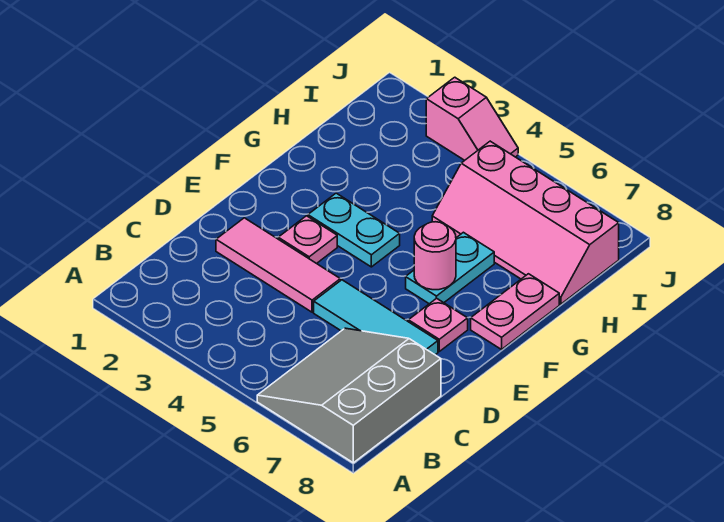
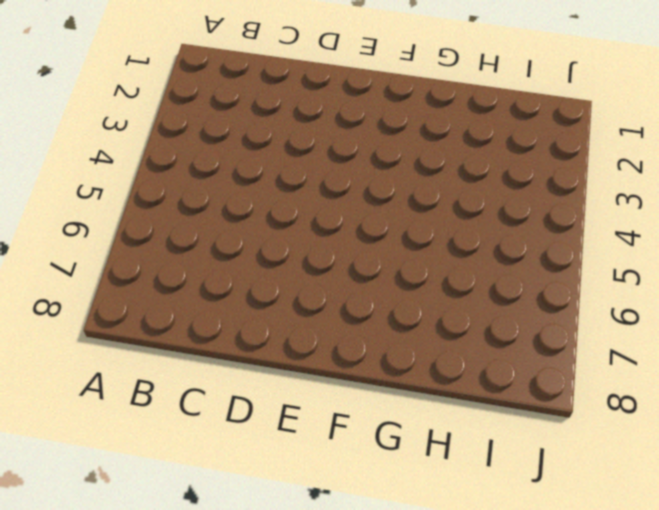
none -> grey slope A6:C8 level 1 top 8
none -> pink tile D2:D4 level 1

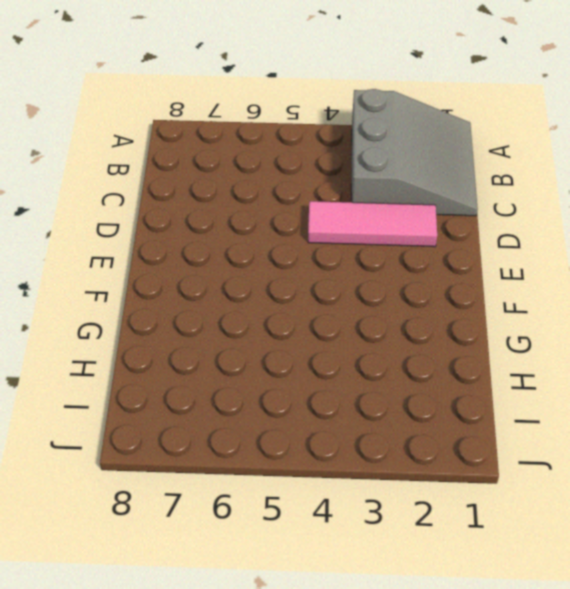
grey slope A1:C3 level 1 top 3 -> grey slope A6:C8 level 1 top 8
none -> cyan tile D5:D7 level 1
none -> pink plate E3 level 1

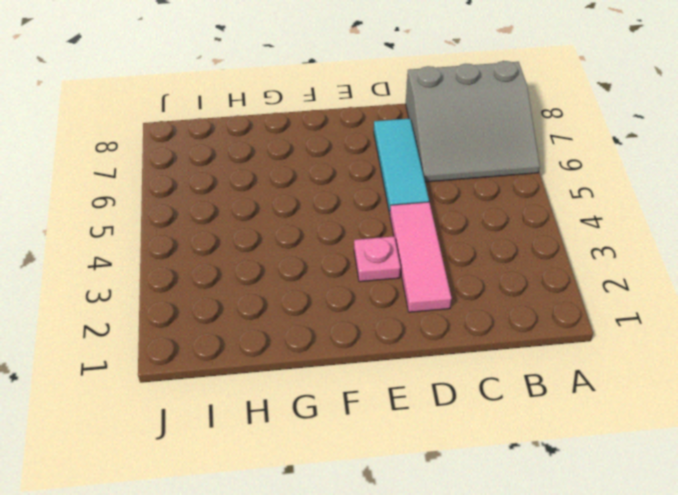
none -> pink plate E7 level 1
none -> cyan plate F3:F4 level 1

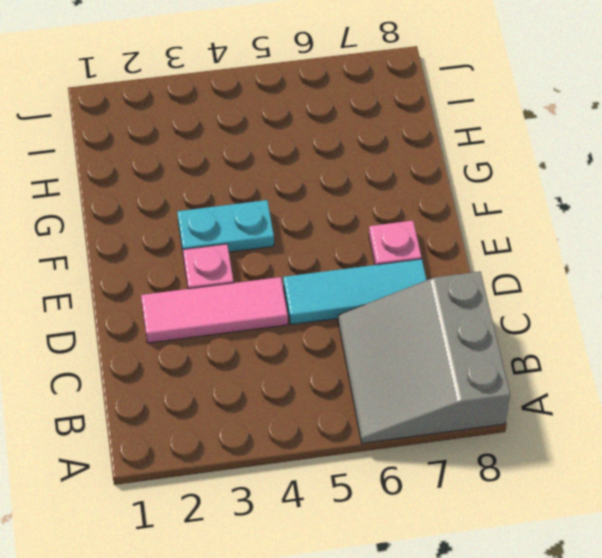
none -> cyan plate F6:G6 level 1
none -> pink plate F8:G8 level 1

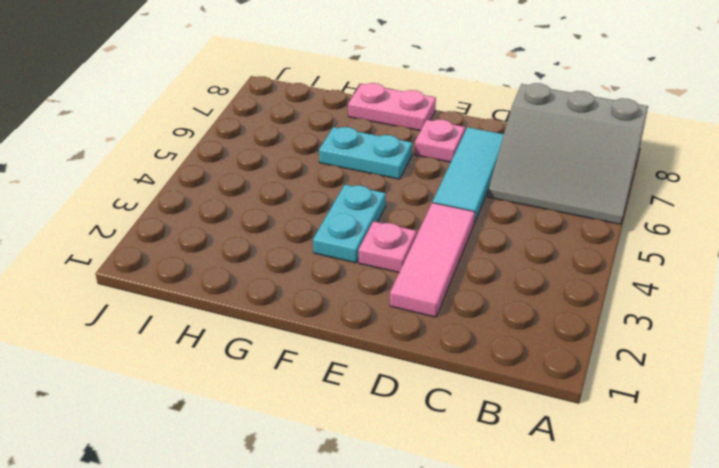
none -> pink slope H5:I8 level 1 top I
none -> pink slope J3:J4 level 1 top 3

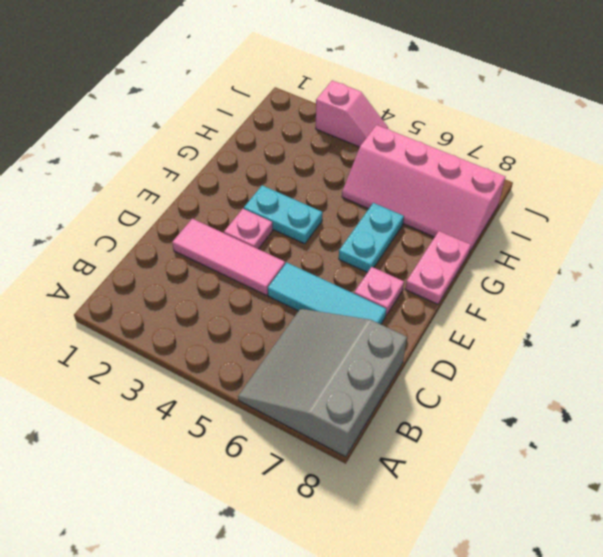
none -> pink round brick F6 level 2

